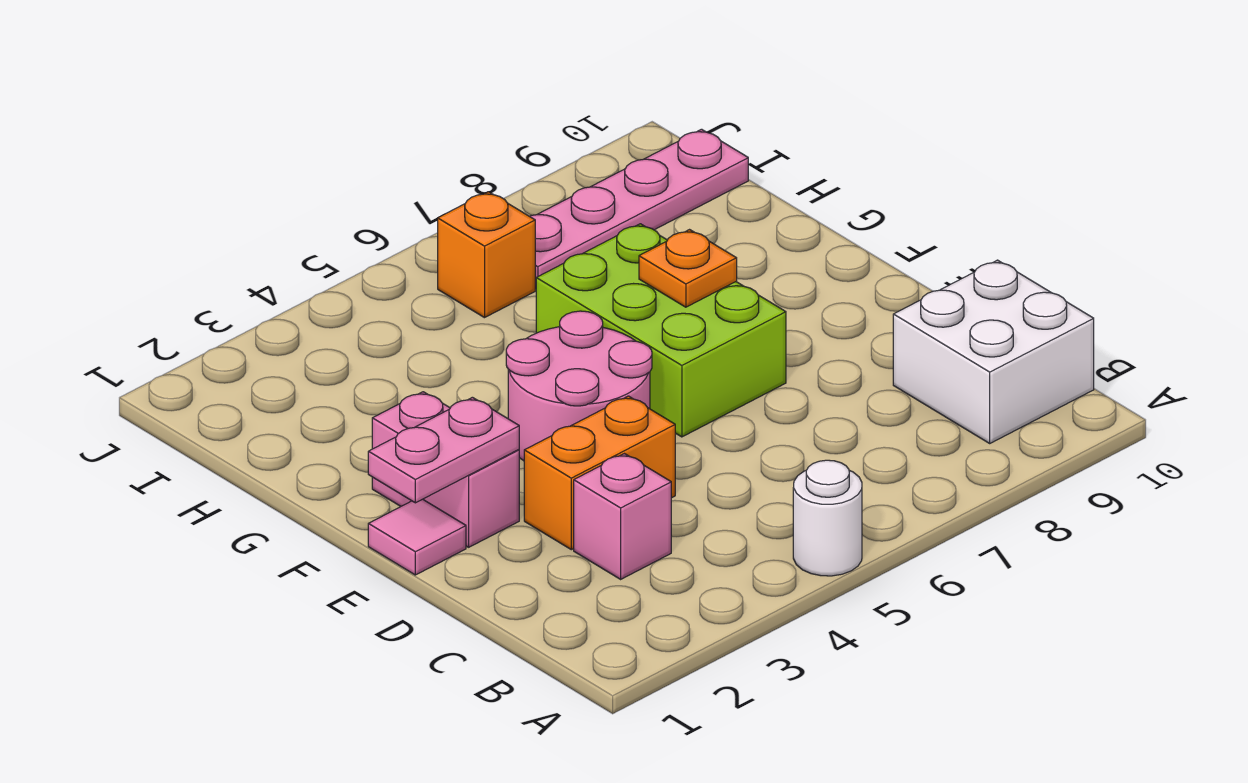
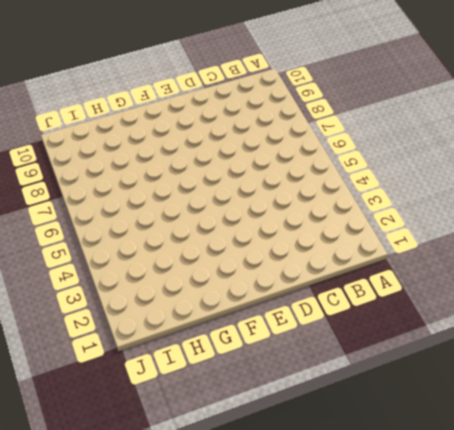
none -> white round brick A5 level 1
none -> white brick B9:C10 level 1
none -> pink brick C3 level 1

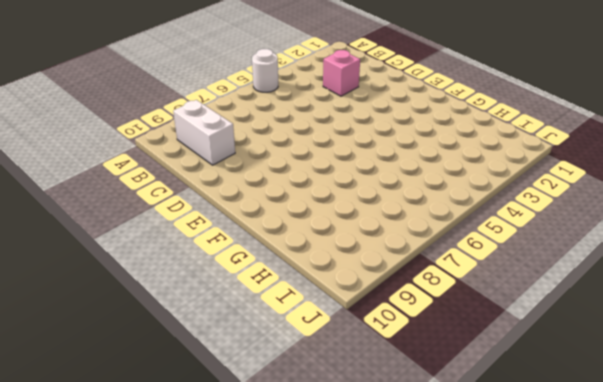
white brick B9:C9 level 1 -> white brick B9:C10 level 1
none -> orange brick D3:D4 level 1
none -> pink tile E1 level 1
none -> pink brick E2:F2 level 1

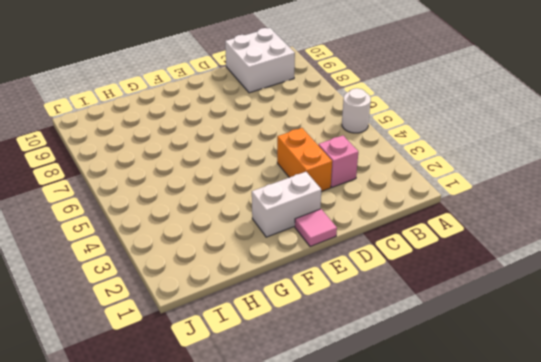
white brick E2:F2 level 1 -> pink brick E2:F2 level 1
none -> pink round brick E4:F5 level 1
none -> lime brick E6:G7 level 1
none -> orange brick I6 level 1

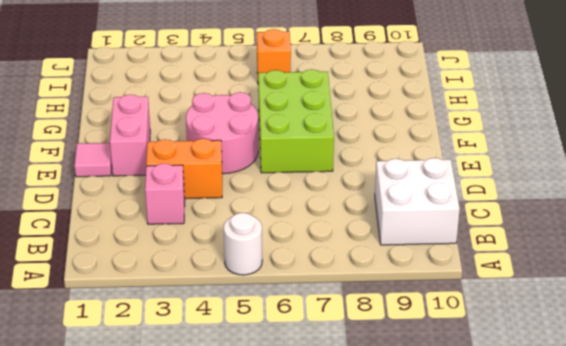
none -> pink plate I7:I10 level 1
none -> pink plate E1:E2 level 2
none -> orange plate F7 level 2

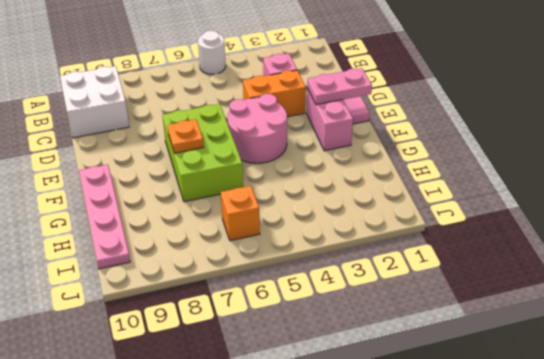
pink plate F10:I10 level 1 -> pink plate I7:I10 level 1

